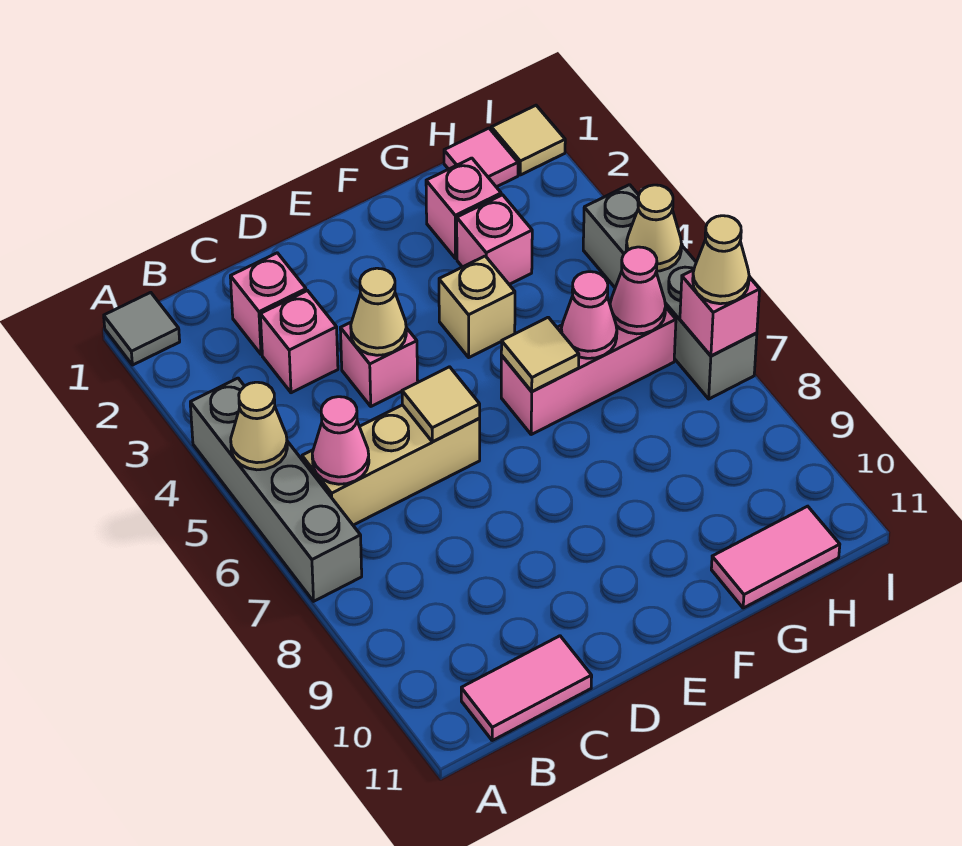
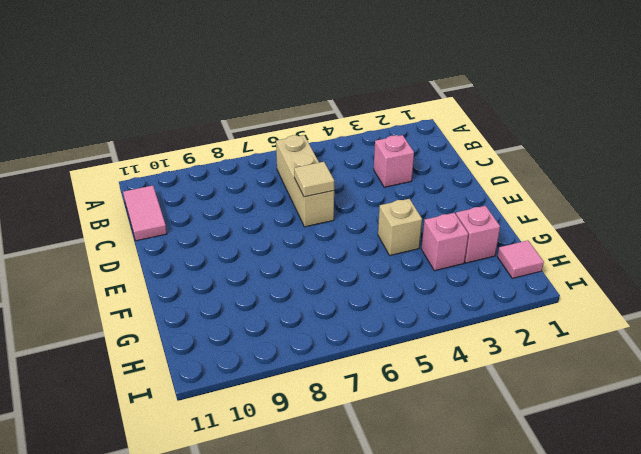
none -> grey tile A1 level 1
none -> grey brick A4:A7 level 1
none -> pink brick C2 level 1

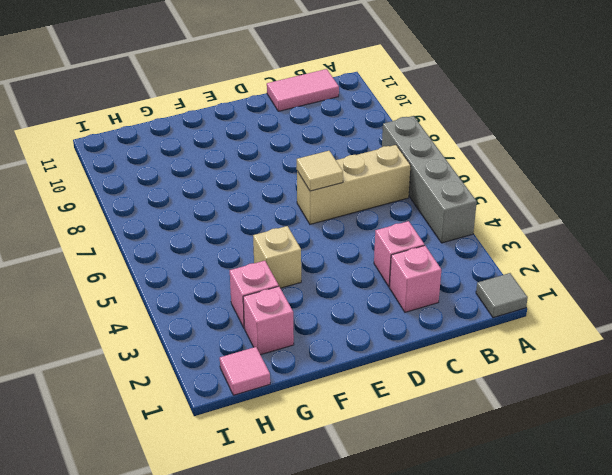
none -> pink brick D4 level 1
none -> pink brick F6:H6 level 1
none -> pink tile G11:H11 level 1

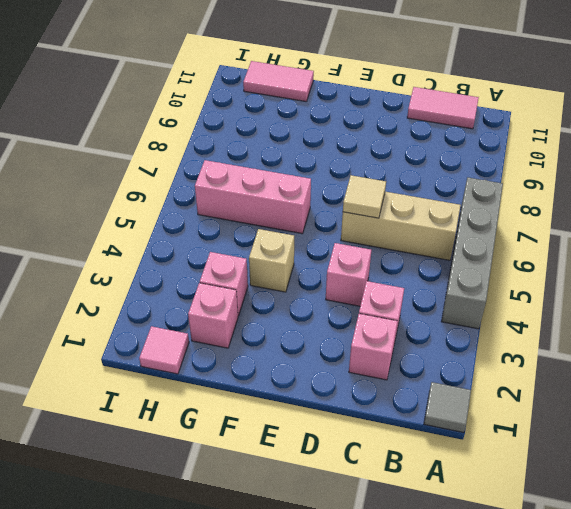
none -> tan tile I1 level 1
none -> grey brick I4:I7 level 1
none -> tan cone A5 level 2

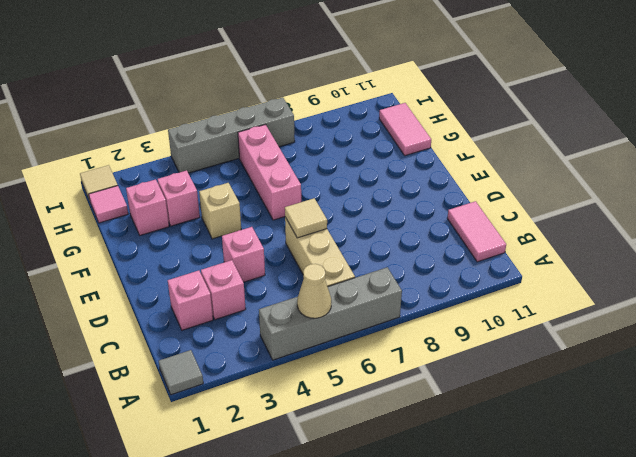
none -> pink cone B6 level 2
none -> tan cone D4 level 2
none -> tan tile F6 level 2

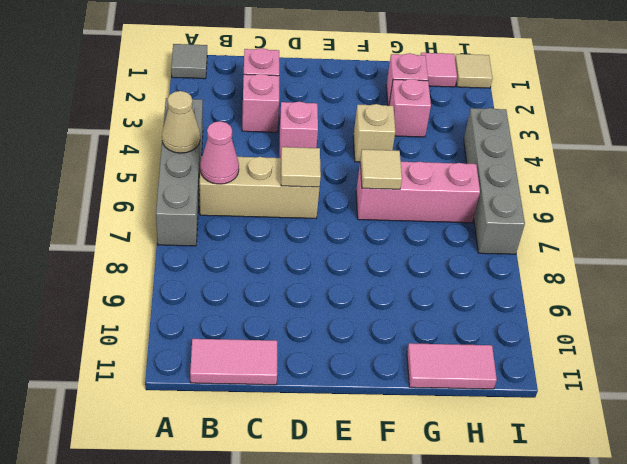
none -> tan cone D4 level 2
none -> pink cone G6 level 2
none -> pink cone H6 level 2

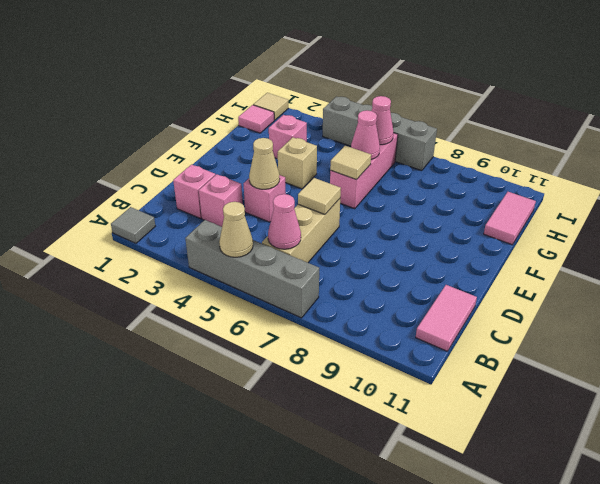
none -> pink brick G2 level 1
none -> tan cone I5 level 2
none -> pink brick I7 level 2

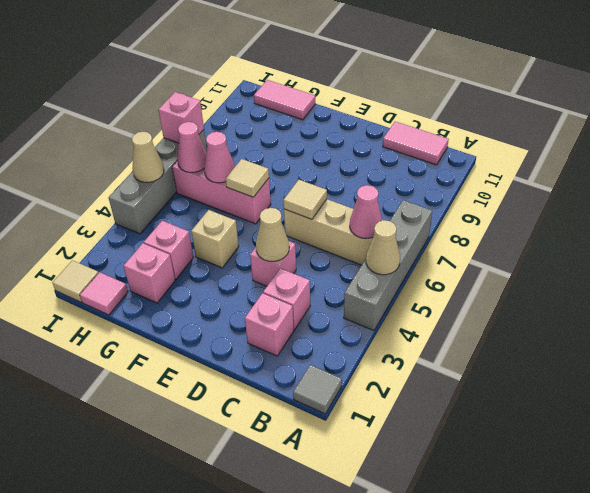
none -> tan cone I7 level 3

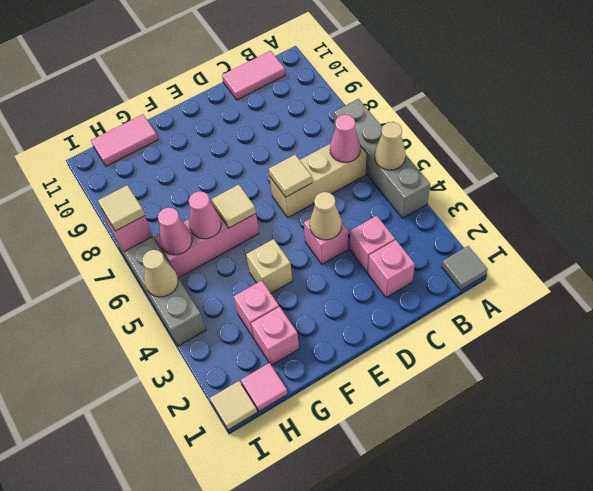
tan tile I7 level 3 -> tan cone I7 level 3

